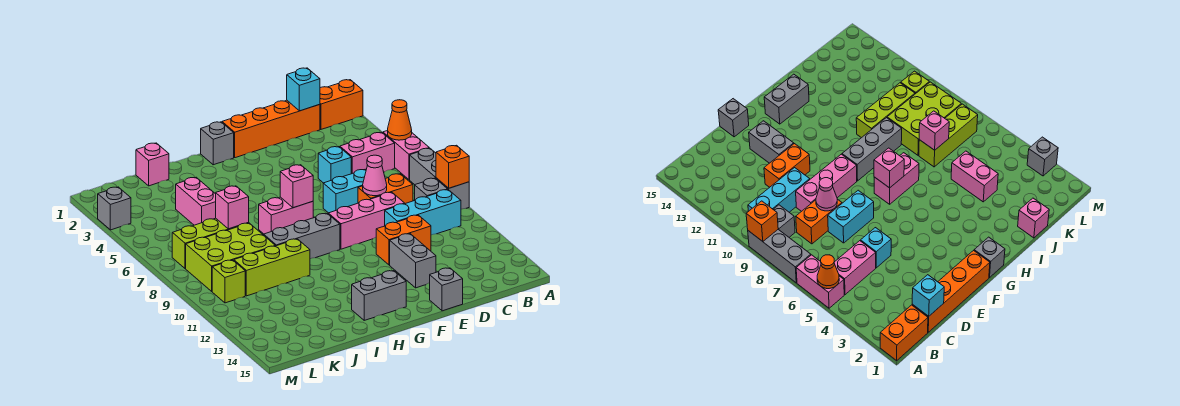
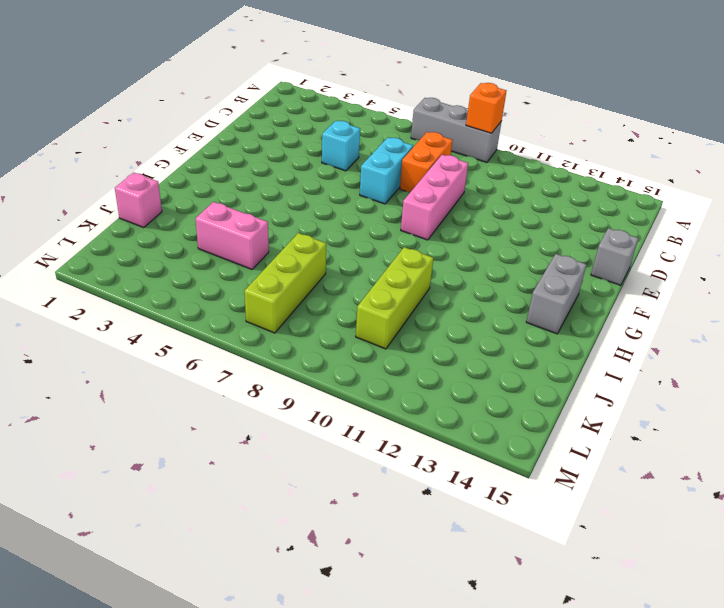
none -> orange brick A1:B1 level 1
none -> pink brick A5:A6 level 1
none -> pink brick B5:C5 level 1
none -> grey brick B9 level 1

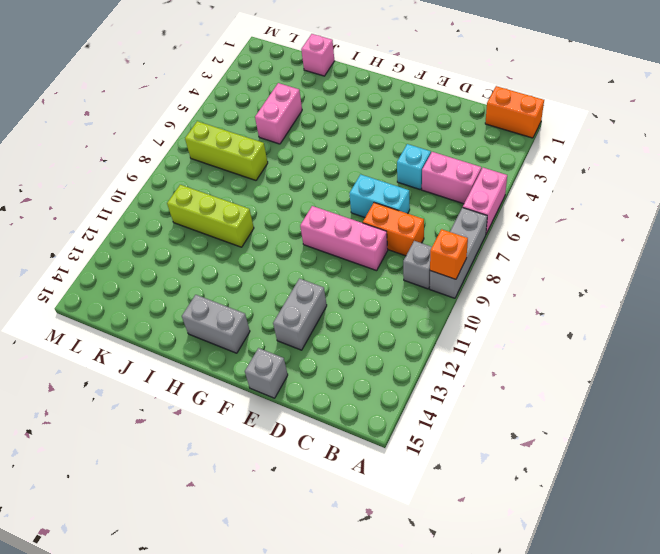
none -> cyan brick B10:D10 level 1
none -> orange brick C1:F1 level 1
none -> orange brick D11:E11 level 1
none -> grey brick G1 level 1

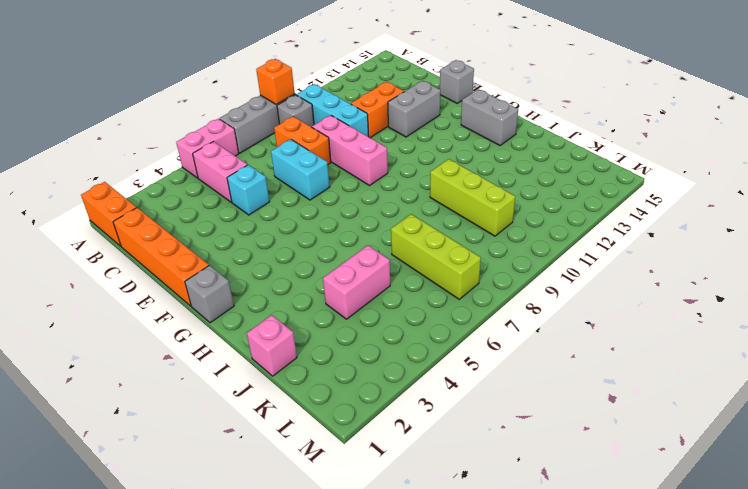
orange brick D11:D12 level 1 -> orange brick D11:E11 level 1
none -> pink brick G7:H7 level 1
none -> grey brick G9:I9 level 1
none -> lime brick J8:L9 level 1
none -> lime brick L10 level 1

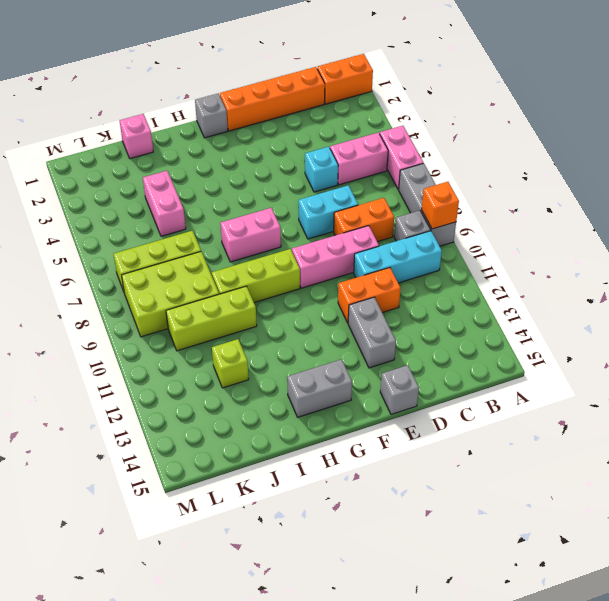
lime brick G9:I9 level 1 -> grey brick G9:I9 level 1
lime brick J12 level 1 -> lime brick L10 level 1
none -> grey brick M3 level 1
none -> orange cone A5 level 2
none -> cyan brick C1 level 2
none -> pink cone D8 level 2

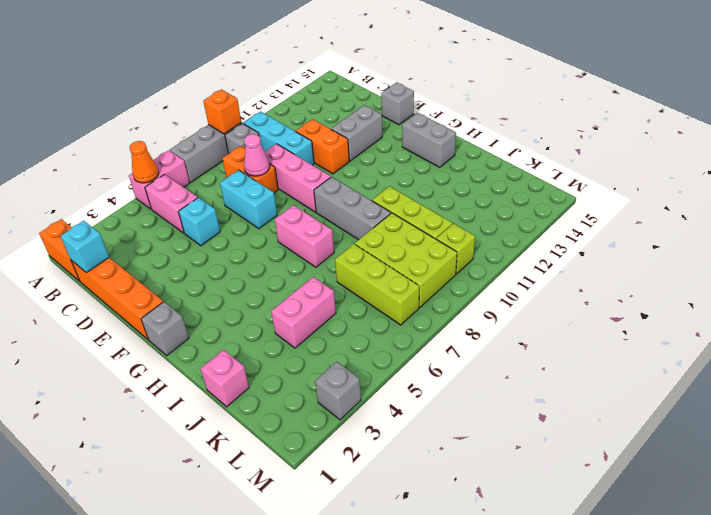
none -> pink brick G7 level 2
none -> pink brick J7 level 2

